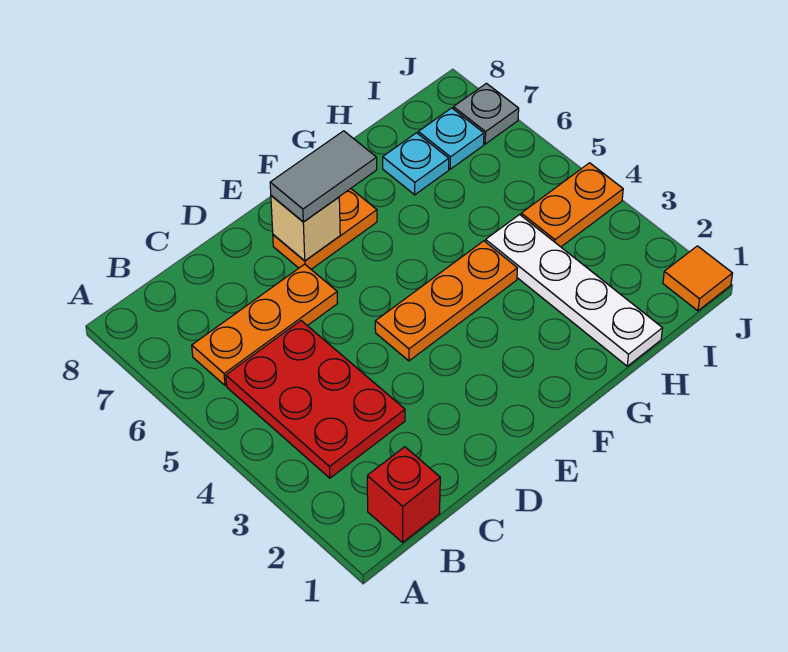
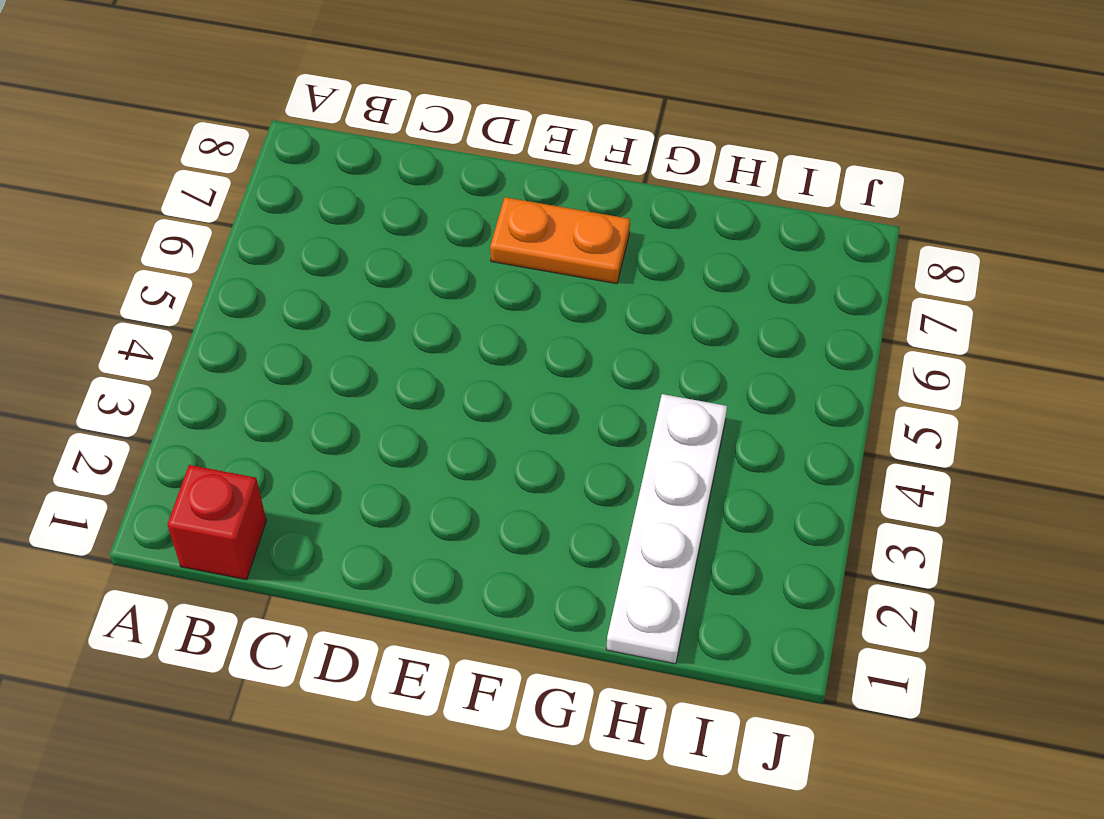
none -> red plate B3:C5 level 1
none -> orange plate B6:D6 level 1
none -> orange plate E4:G4 level 1

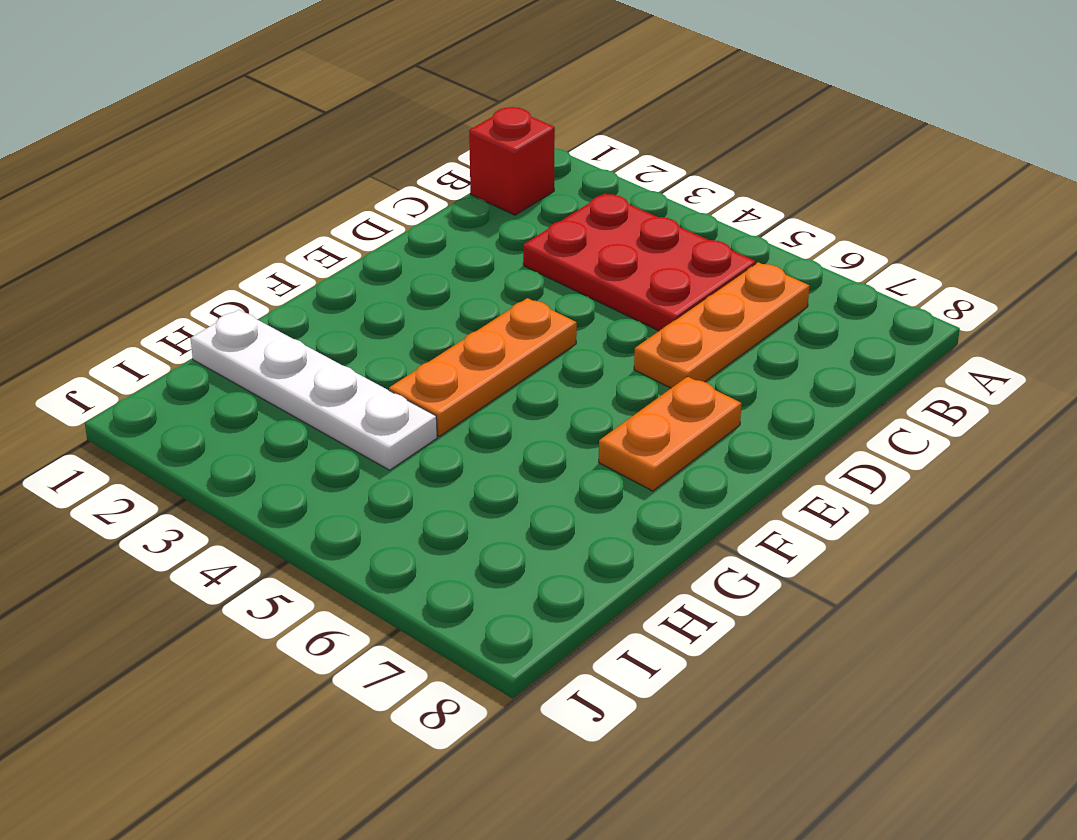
none -> cyan plate H7 level 1
none -> orange plate I4:J4 level 1
none -> cyan plate I7 level 1

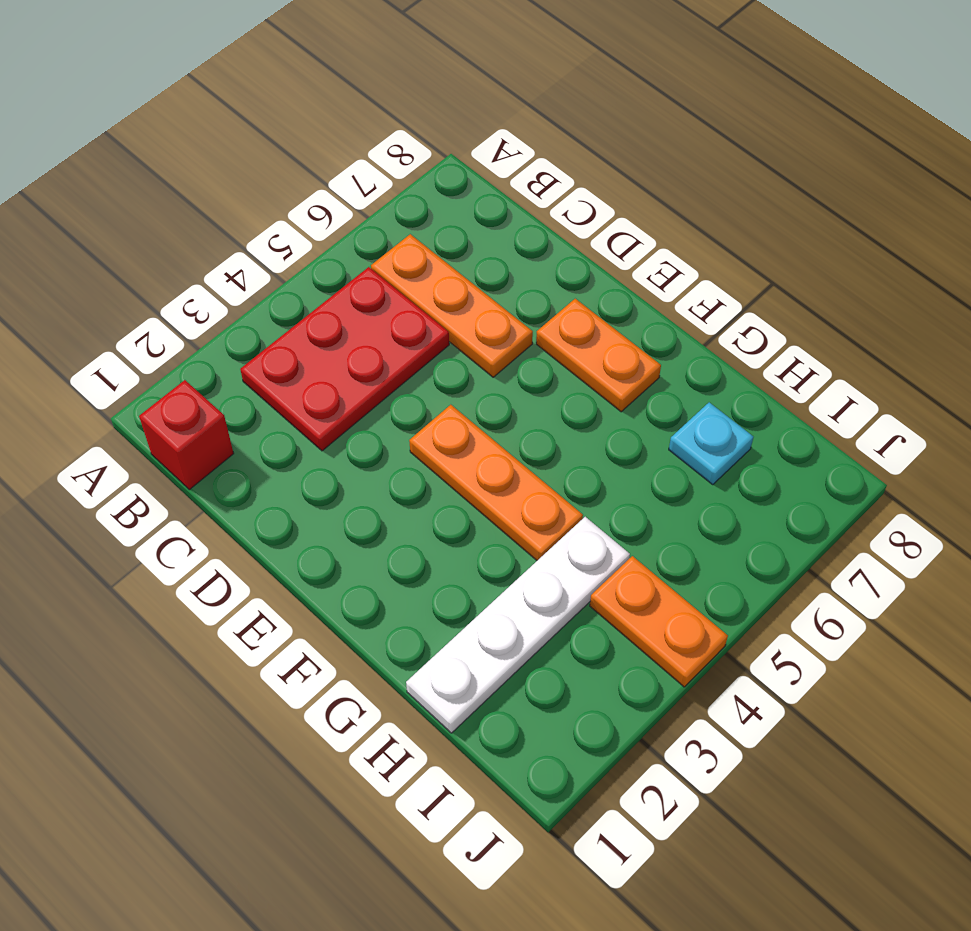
none -> cyan plate I7 level 1
none -> orange tile J1 level 1
none -> grey plate J7 level 1

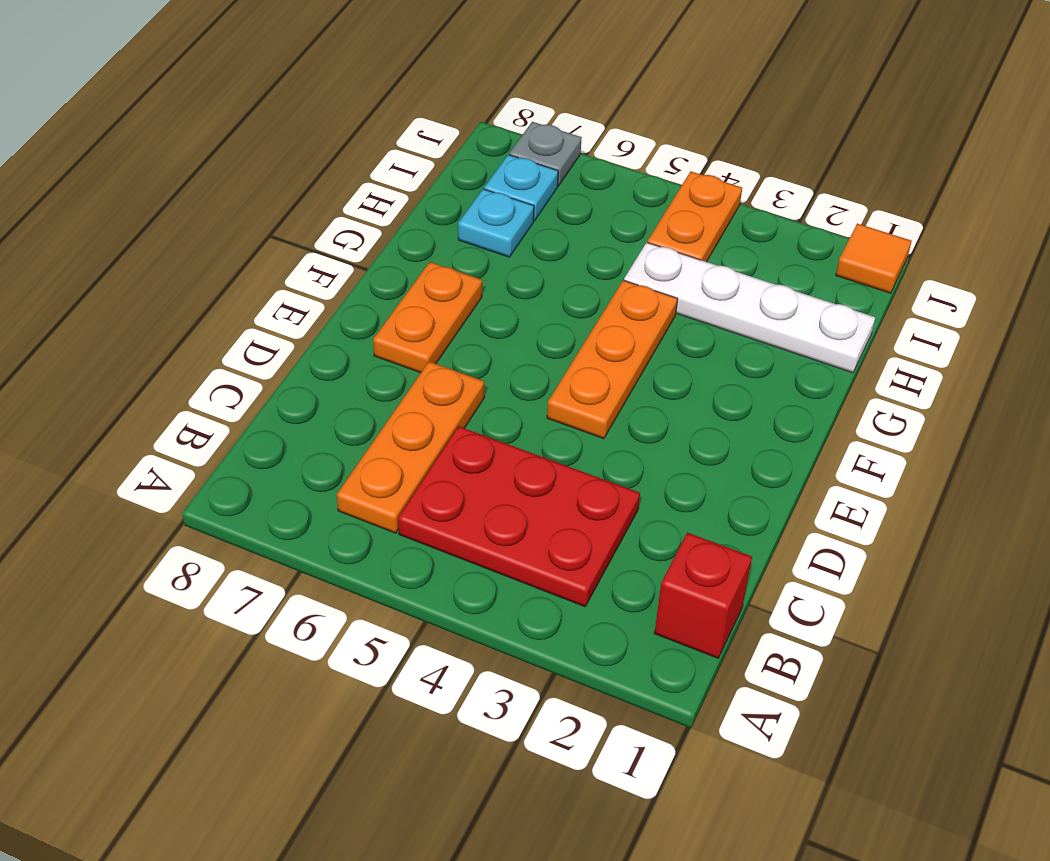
none -> tan brick E7 level 2
none -> grey tile E7:F7 level 3

